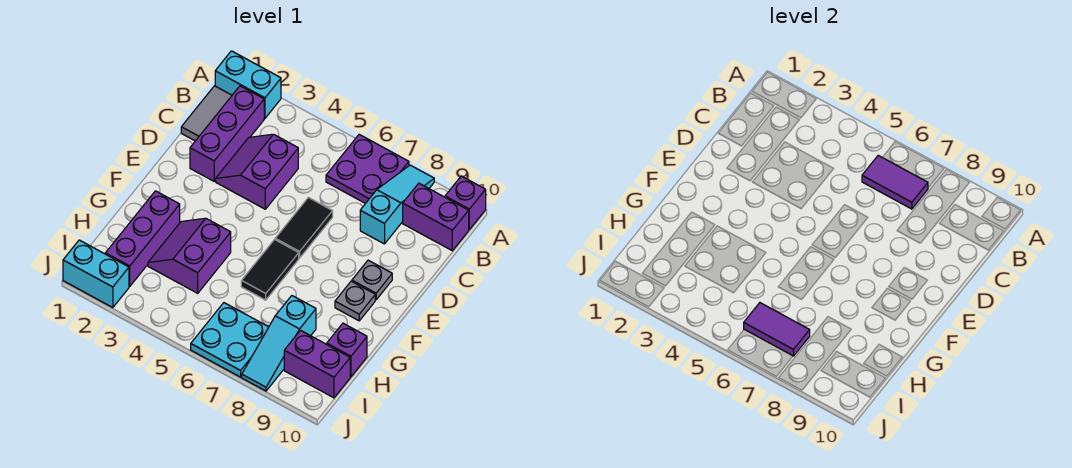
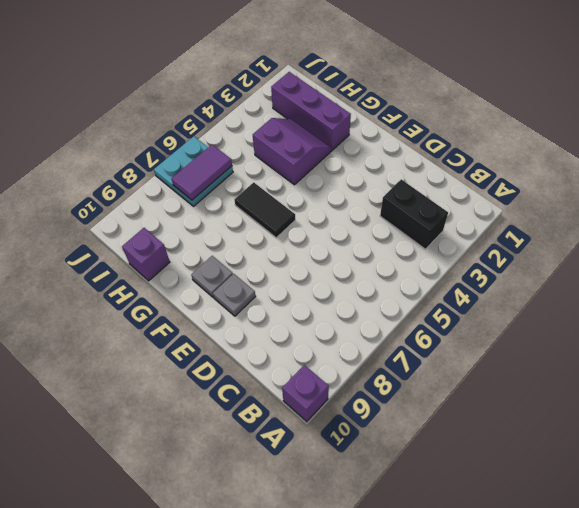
black brick B3:C3 level 1 -> purple slope C3:D4 level 1 top 4
none -> cyan brick A1:A2 level 1
none -> purple plate A6:B7 level 1
none -> cyan slope A8:C8 level 1 top C

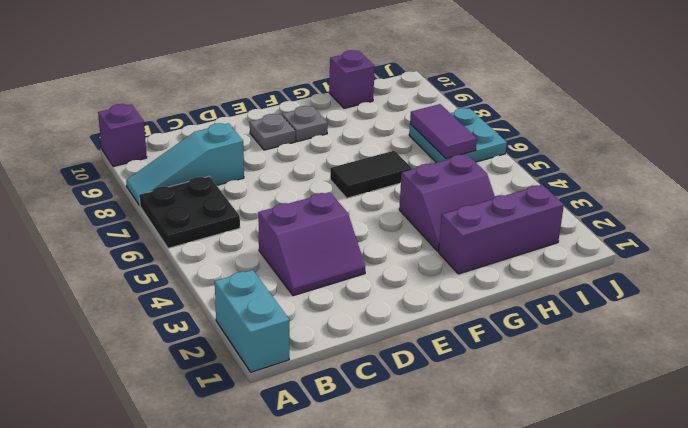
black plate A6:B7 level 1 -> purple plate A6:B7 level 1
none -> grey tile B1:C1 level 1
none -> purple brick B2:D2 level 1
none -> purple brick B9:B10 level 1

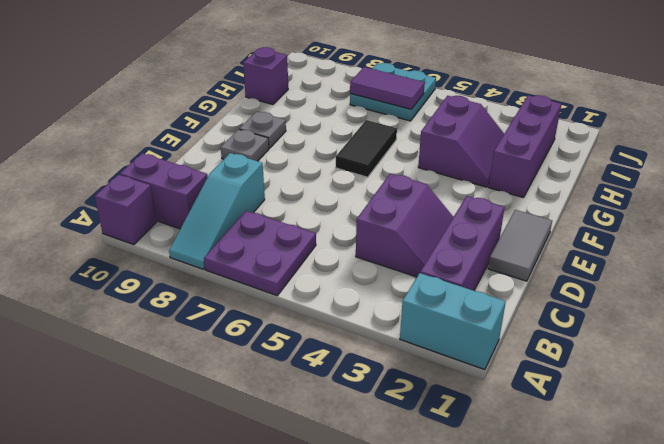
grey tile D1:E1 level 1 -> grey tile B1:C1 level 1
none -> black tile D6:E6 level 1
none -> cyan slope H8:J8 level 1 top H
none -> purple brick I9:I10 level 1

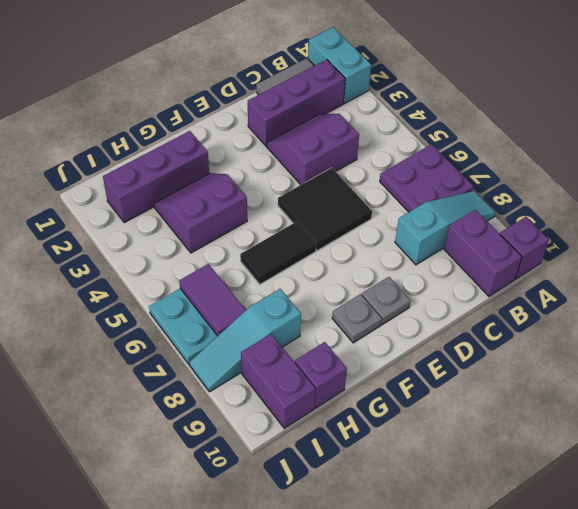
black tile D5:E6 level 1 -> black tile D6:E6 level 1
none -> cyan brick J1:J2 level 1
none -> purple tile B6:B7 level 2

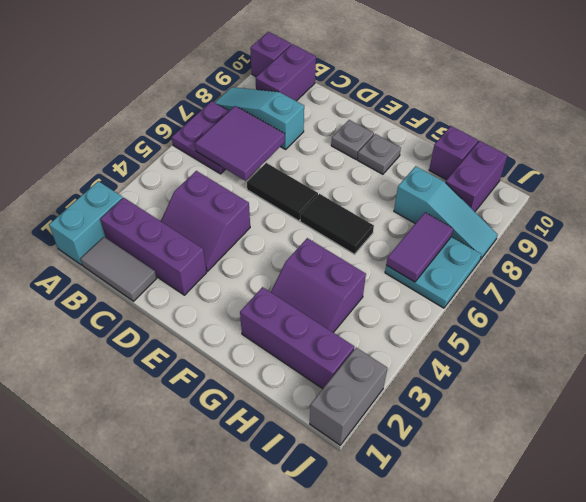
purple tile B6:C7 level 2 -> purple tile B6:B7 level 2
grey brick J1:J2 level 1 -> cyan brick J1:J2 level 1

